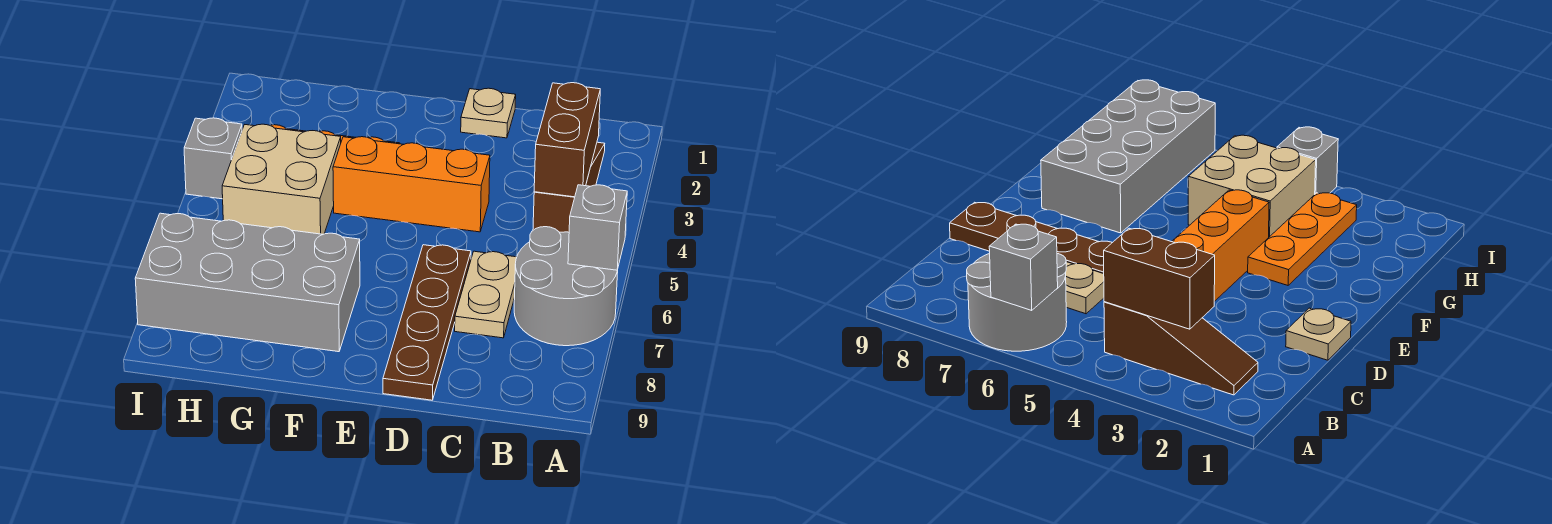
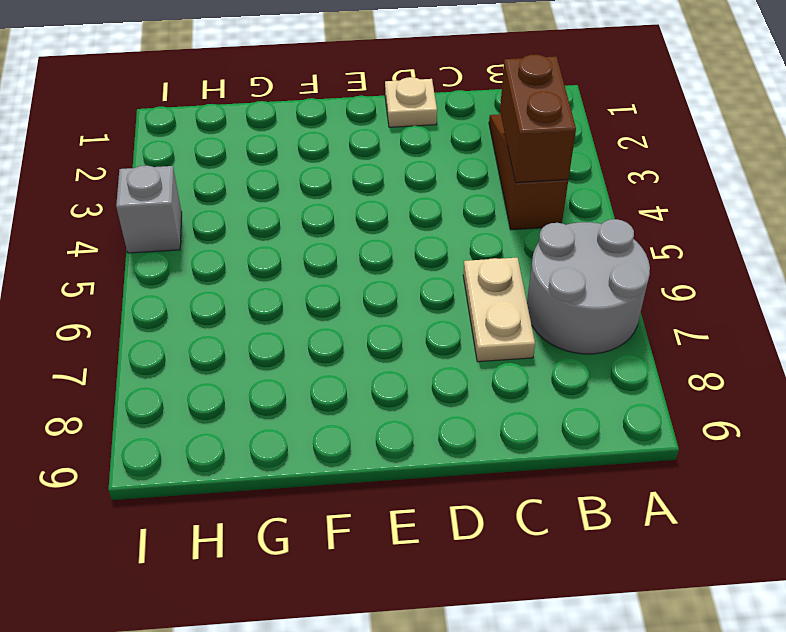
none -> orange brick D4:F4 level 1
none -> brown plate D6:D9 level 1
none -> orange plate F3:H3 level 1

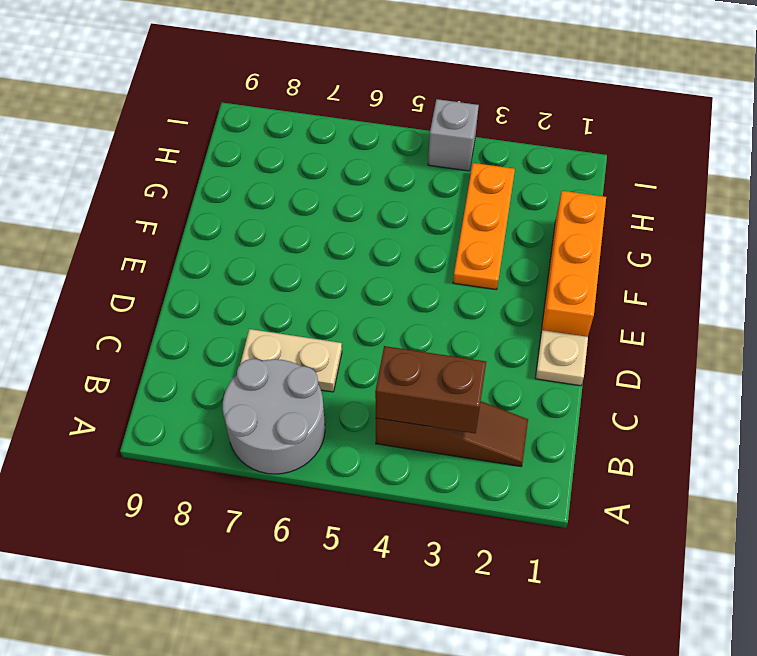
orange brick E1:G1 level 1 -> orange brick D4:F4 level 1
none -> brown plate D6:D9 level 1
none -> grey brick F7:I8 level 1
none -> tan brick G4:H5 level 1

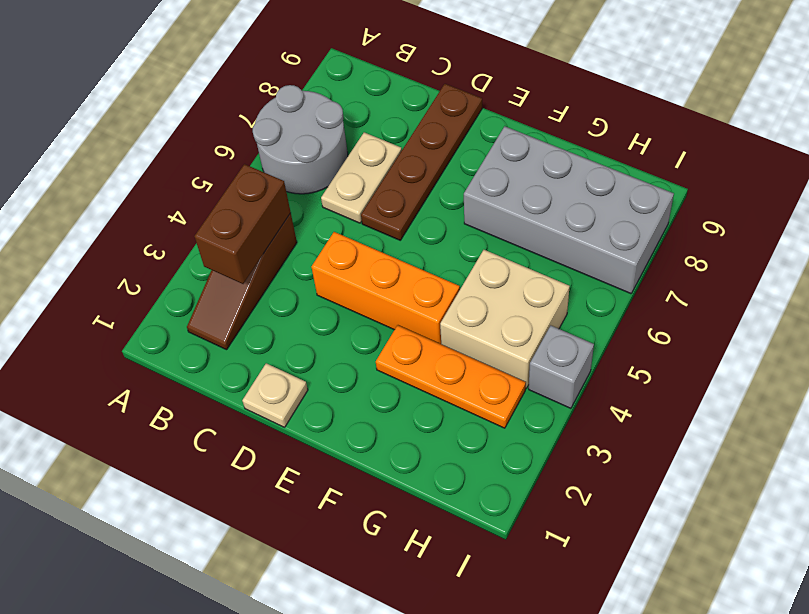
none -> grey brick A6 level 2

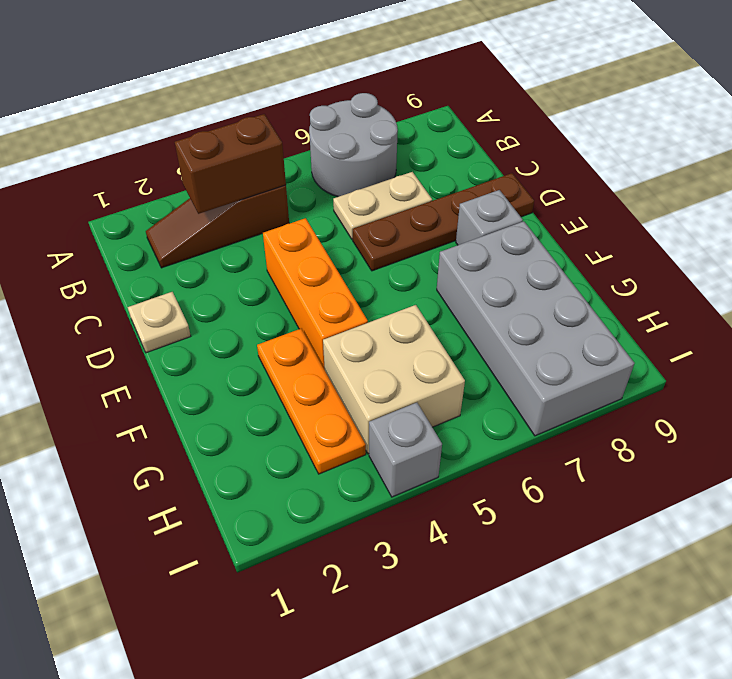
grey brick E8 level 1 -> grey brick A6 level 2

